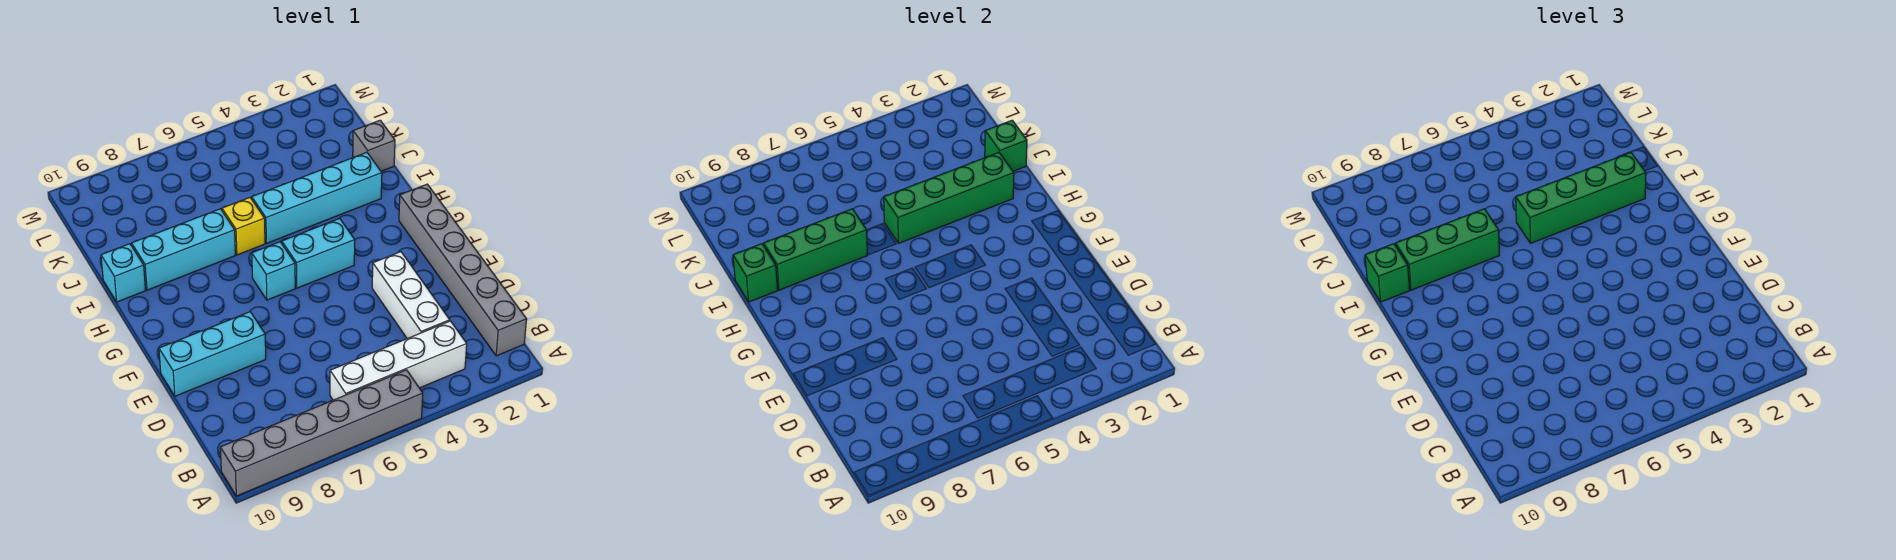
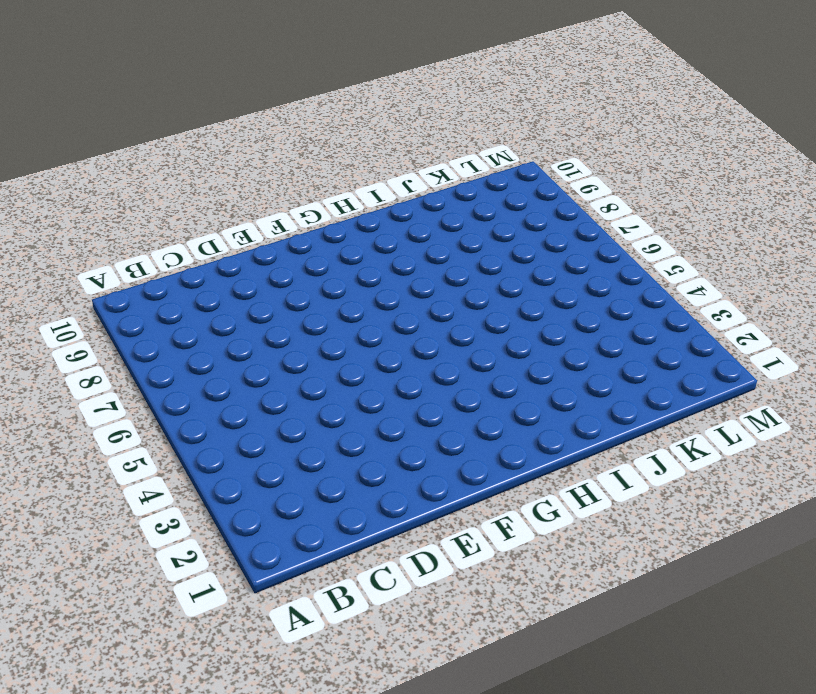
none -> grey brick A5:A10 level 1
none -> grey brick B1:G1 level 1
none -> white brick B3:B6 level 1

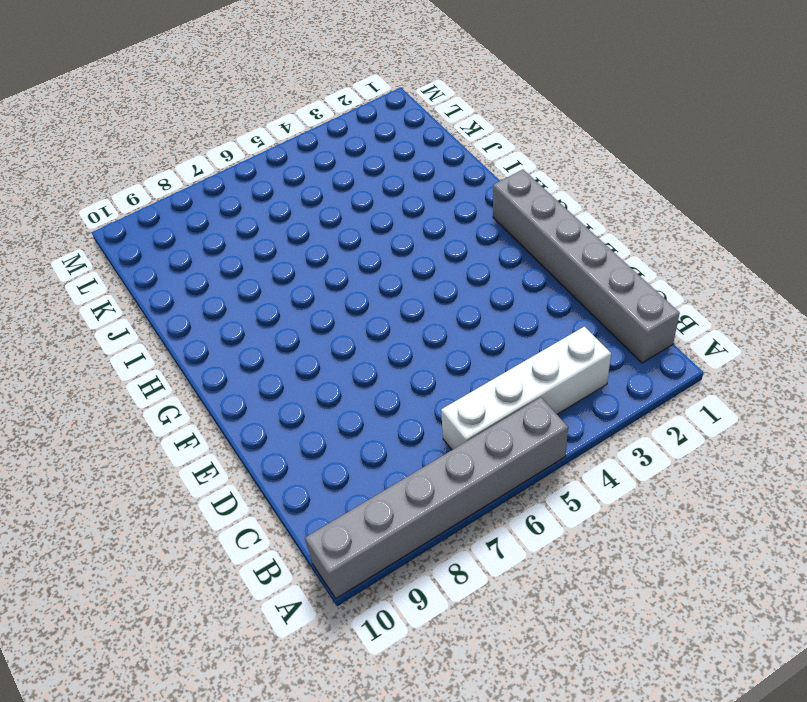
none -> white brick C3:E3 level 1
none -> cyan brick E8:E10 level 1
none -> cyan brick G4:G5 level 1

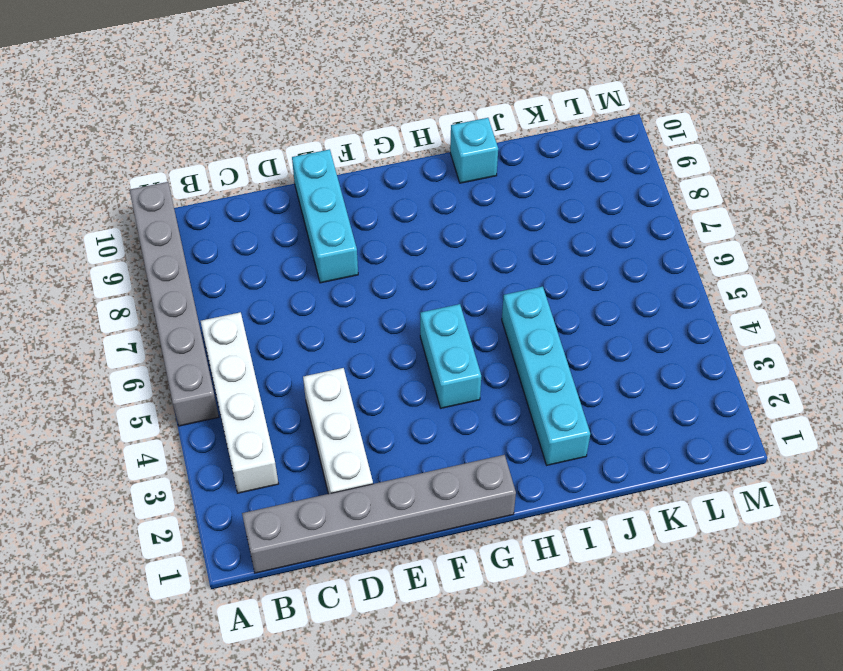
white brick D2:D4 level 1 -> white brick C3:E3 level 1
none -> cyan brick G6 level 1
none -> yellow brick I6 level 1
none -> cyan brick I7:I9 level 1

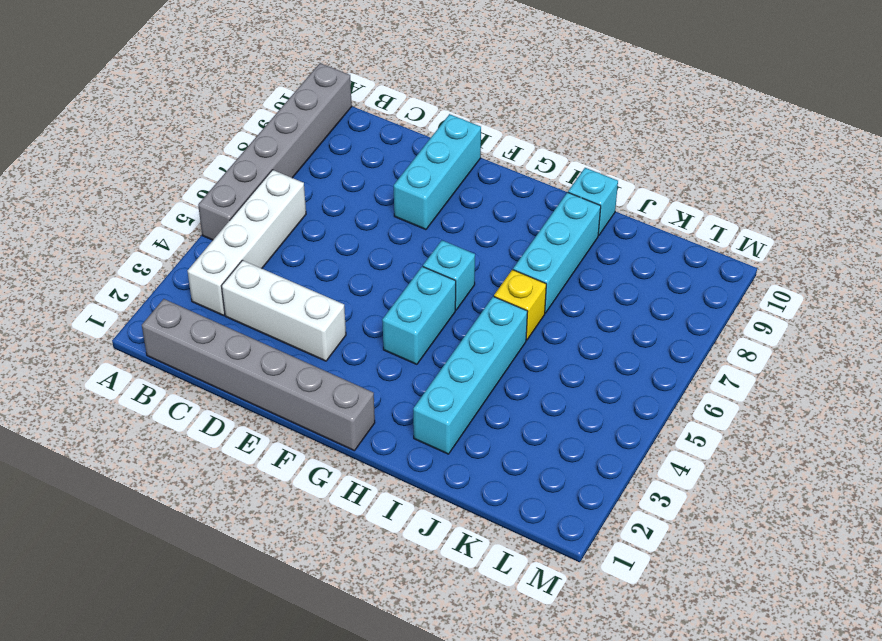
none -> grey brick J1 level 1
none -> green brick I2:I5 level 2
none -> green brick I7:I9 level 2

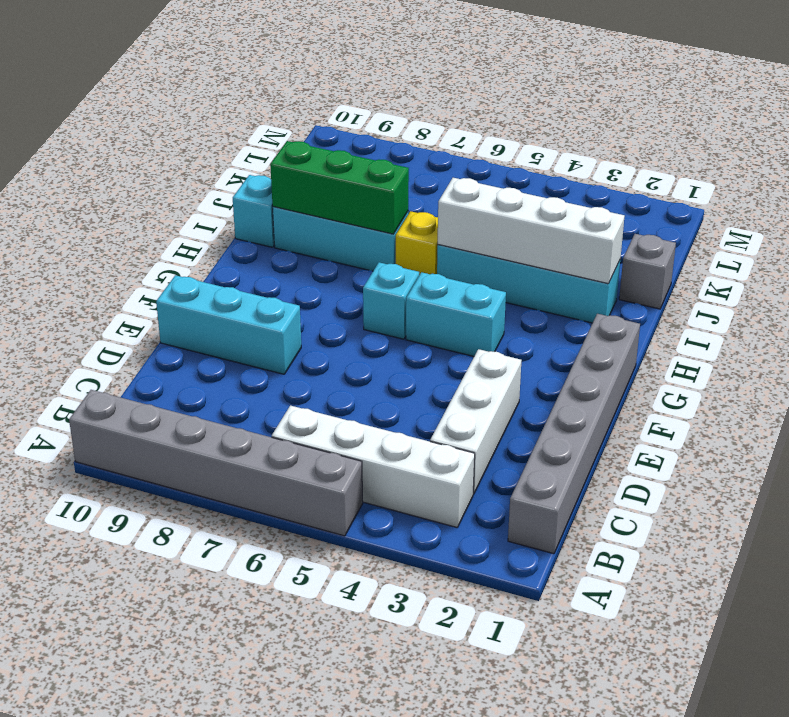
white brick I2:I5 level 2 -> green brick I2:I5 level 2
none -> green brick I10 level 2
none -> green brick J1 level 2
none -> green brick I2:I5 level 3

